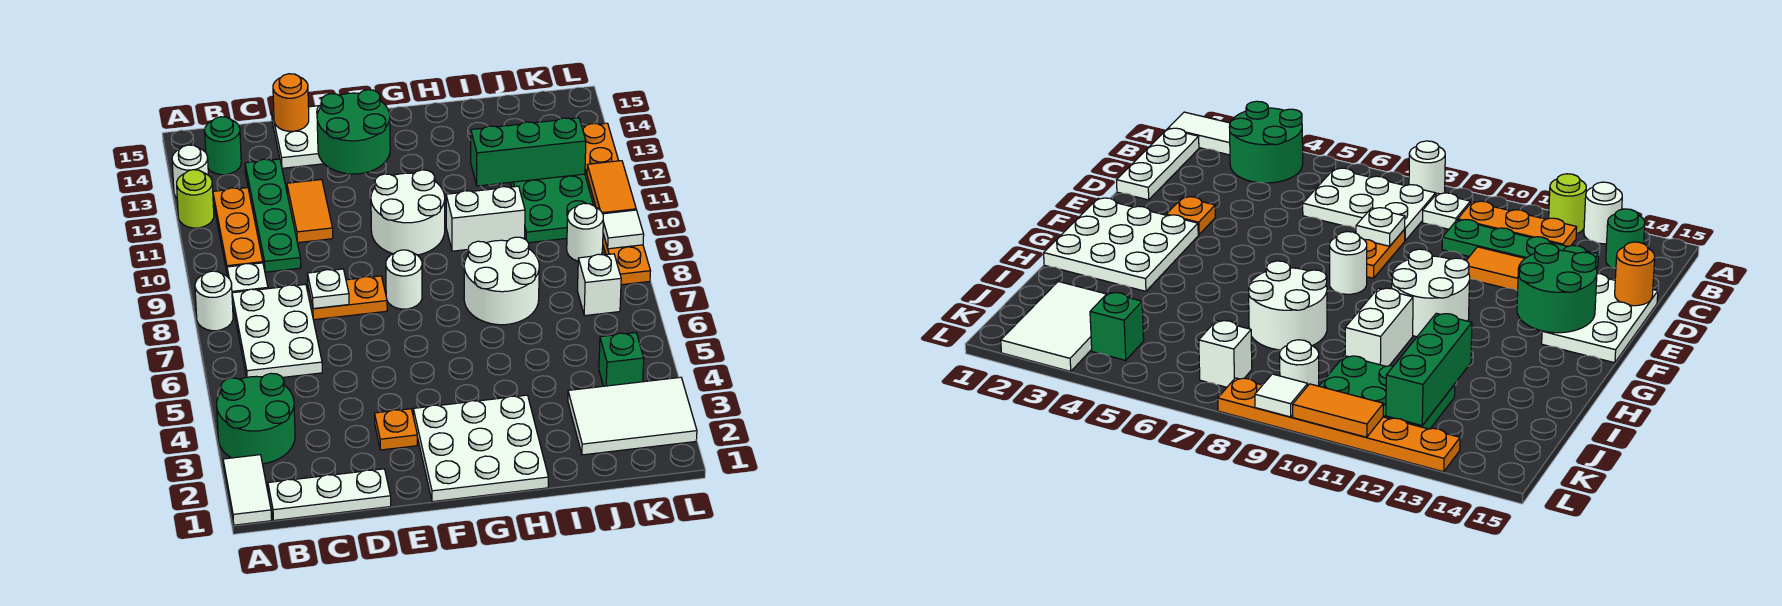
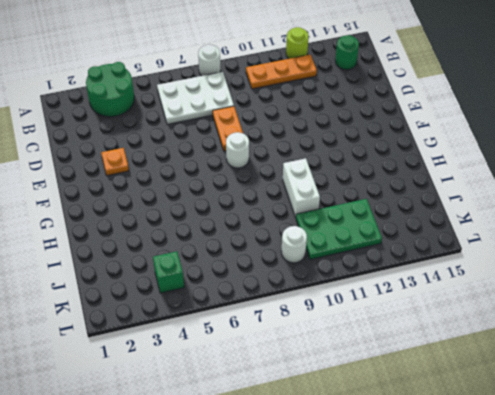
none -> white tile A1:A2 level 1
none -> white round brick A13 level 1
none -> white plate B1:D1 level 1
none -> white plate B9 level 1

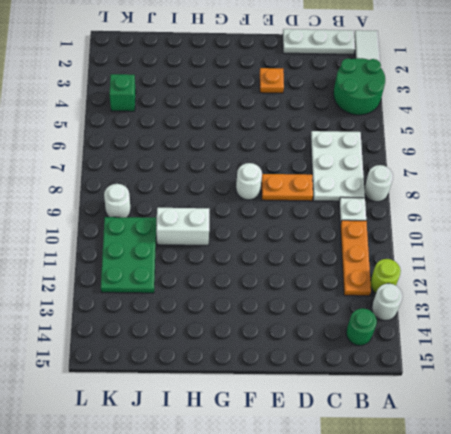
none -> green plate C10:C13 level 1
none -> orange tile D11:D12 level 1
none -> white plate D14:F15 level 1
none -> white plate F1:H3 level 1

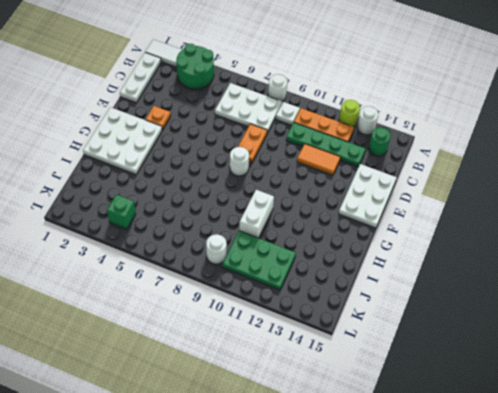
none -> white round brick F10:G11 level 1
none -> white round brick H7:I8 level 1
none -> white tile J2:L3 level 1
none -> white brick K7 level 1

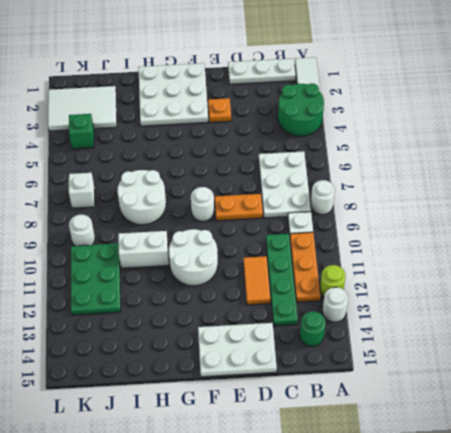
none -> orange plate L8:L13 level 1
none -> white plate D8 level 2
none -> orange round brick D15 level 2
none -> green round brick E13:F14 level 2

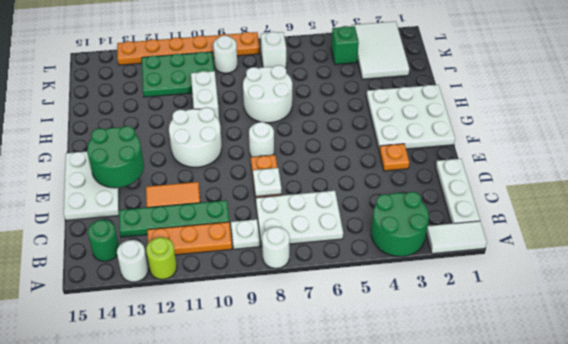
none -> orange round brick D15 level 2
none -> green brick I12:K12 level 2
none -> white tile L9 level 2
none -> orange tile L10:L11 level 2

